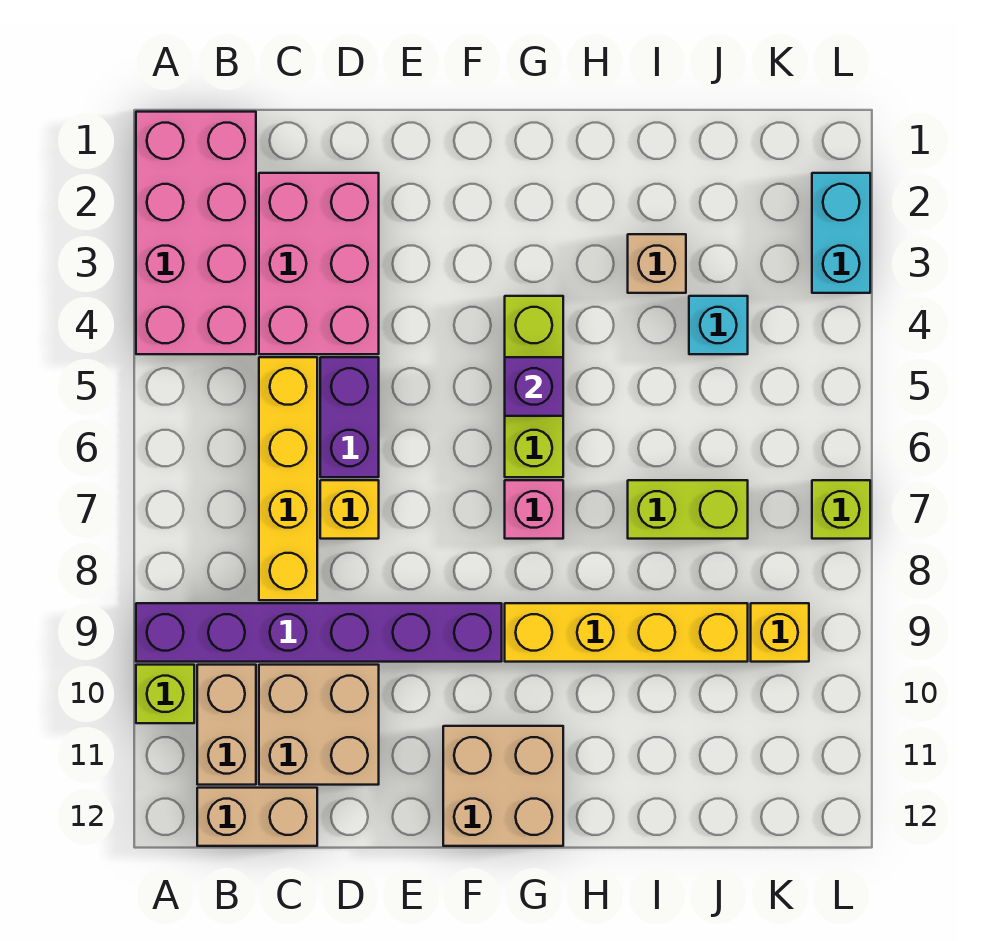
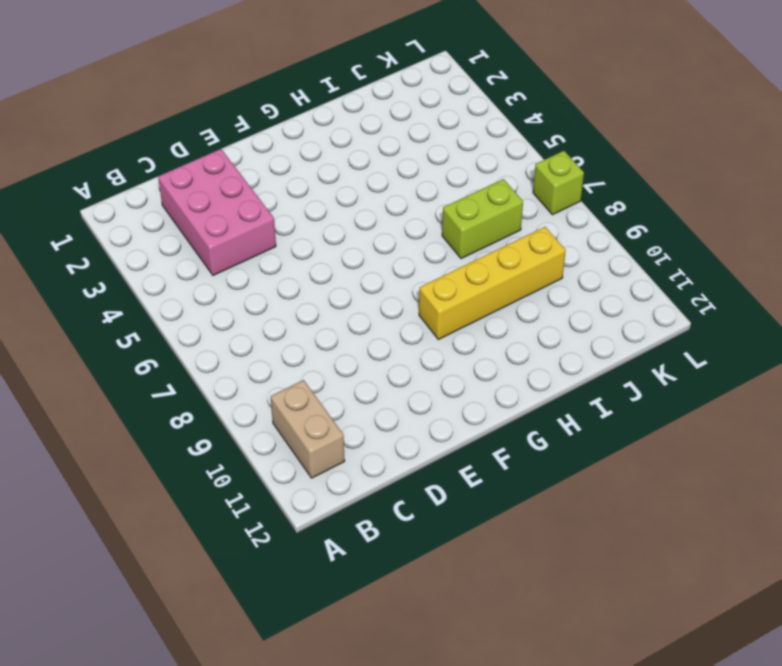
none -> pink brick A1:B4 level 1
none -> purple brick A9:F9 level 1
none -> lime brick A10 level 1

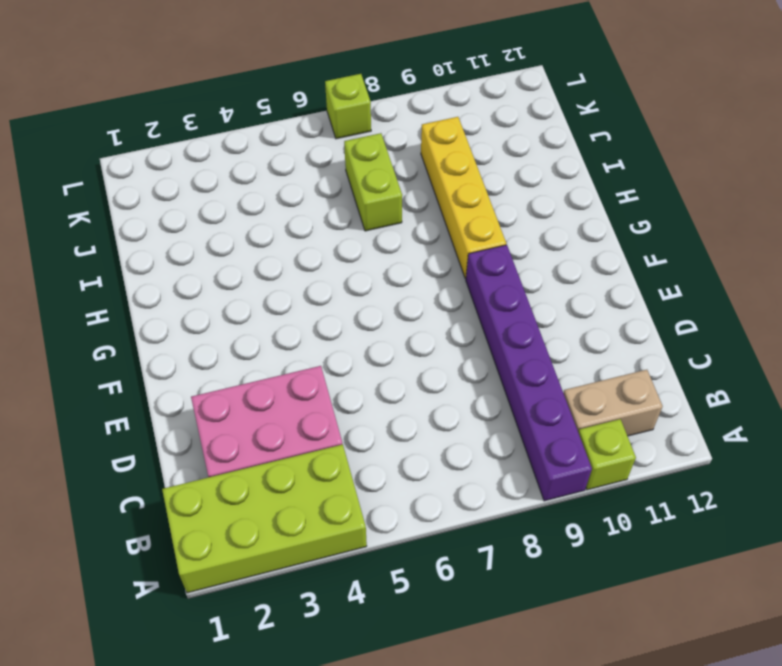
lime brick A1:B4 level 1 -> pink brick A1:B4 level 1
none -> tan brick B12:C12 level 1
none -> yellow brick C5:C8 level 1
none -> tan brick C10:D11 level 1

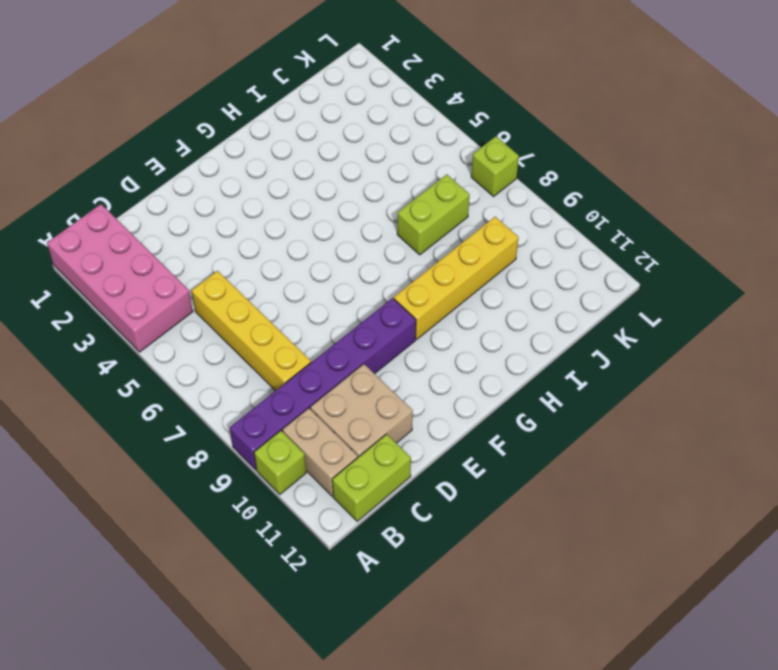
lime brick B12:C12 level 1 -> tan brick B12:C12 level 1
none -> pink brick C2:D4 level 1
none -> purple brick D5:D6 level 1
none -> yellow brick D7 level 1

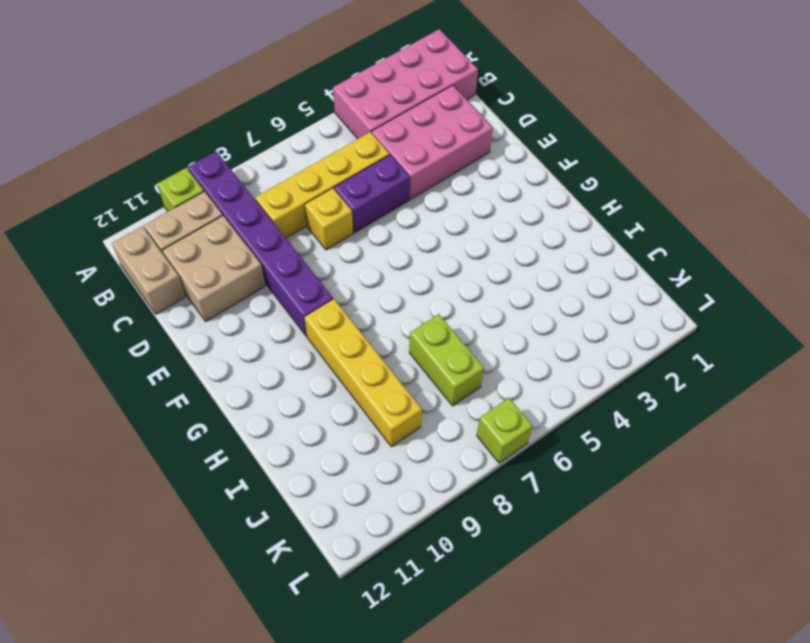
none -> tan brick F11:G12 level 1
none -> lime brick G4:G6 level 1
none -> pink brick G7 level 1

